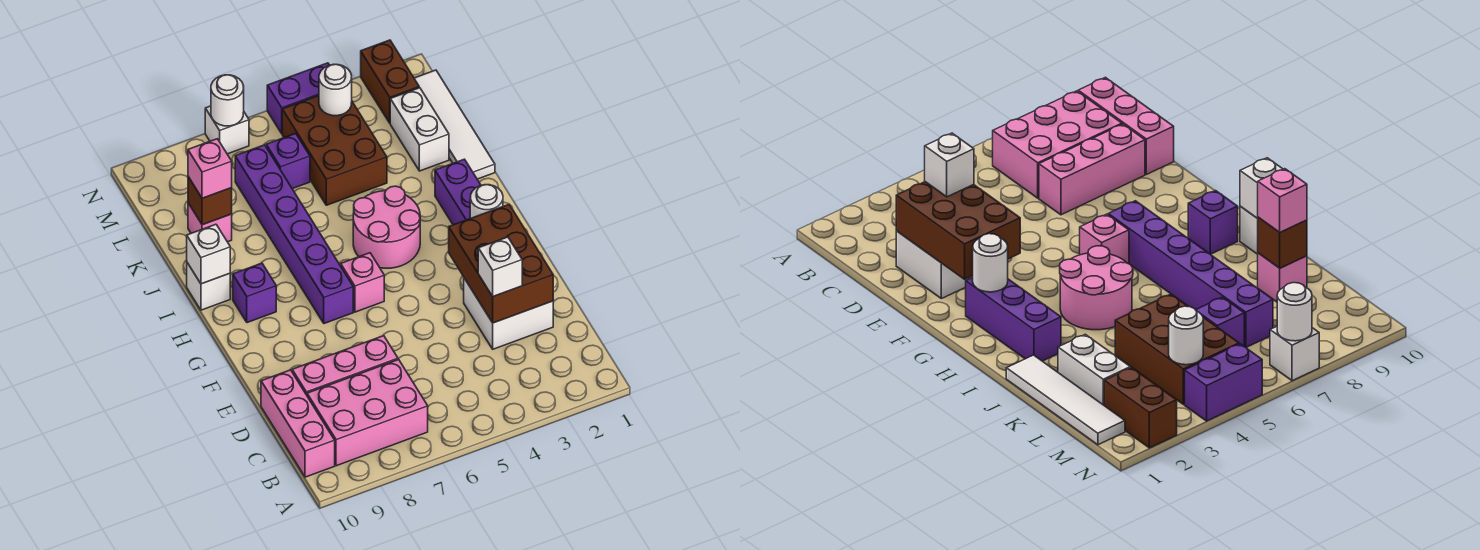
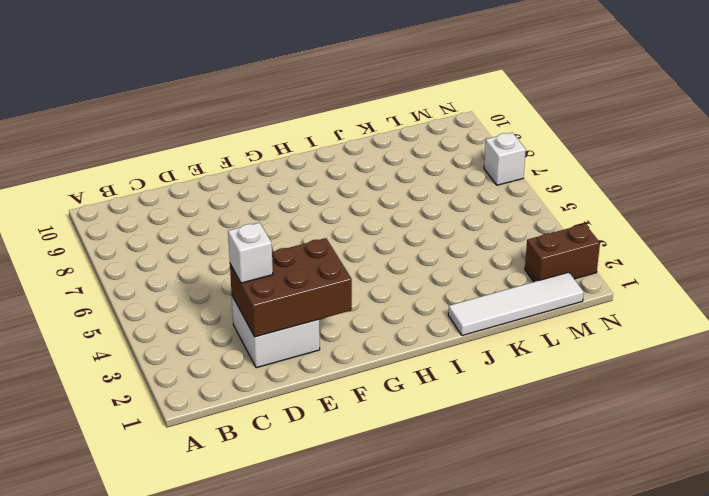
none -> pink brick B7:C9 level 1
none -> pink brick B10:D10 level 1
none -> pink brick D7:D9 level 1

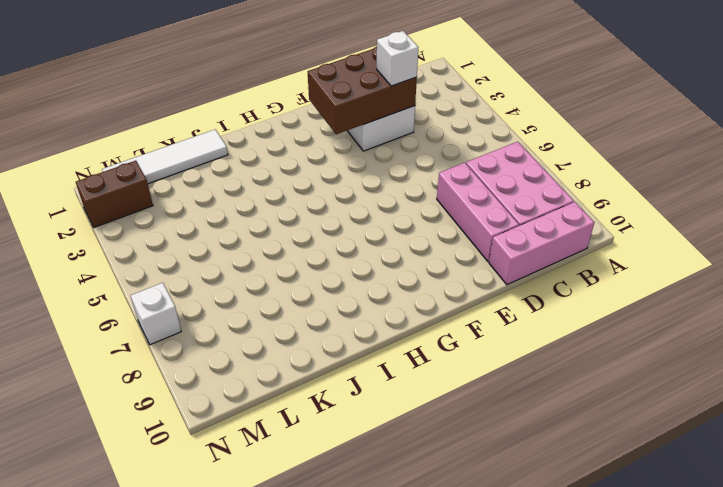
none -> purple brick G2:I2 level 1
none -> pink brick G6 level 1
none -> purple brick G7:L7 level 1

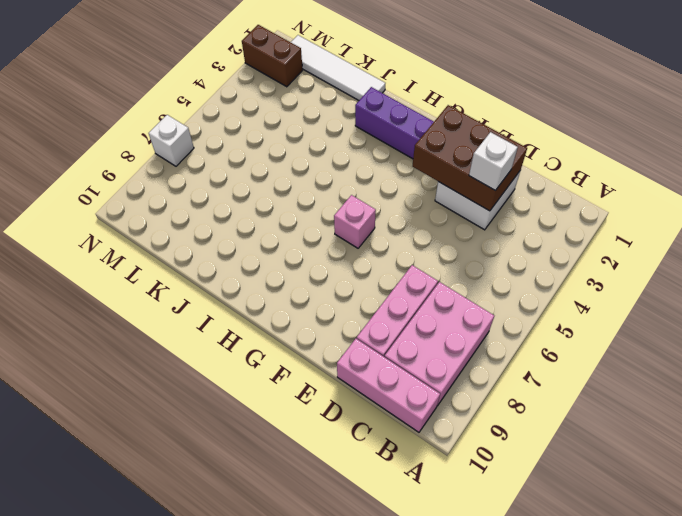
none -> purple brick G7:L7 level 1
none -> pink round brick H4:I5 level 1
none -> purple brick H9 level 1

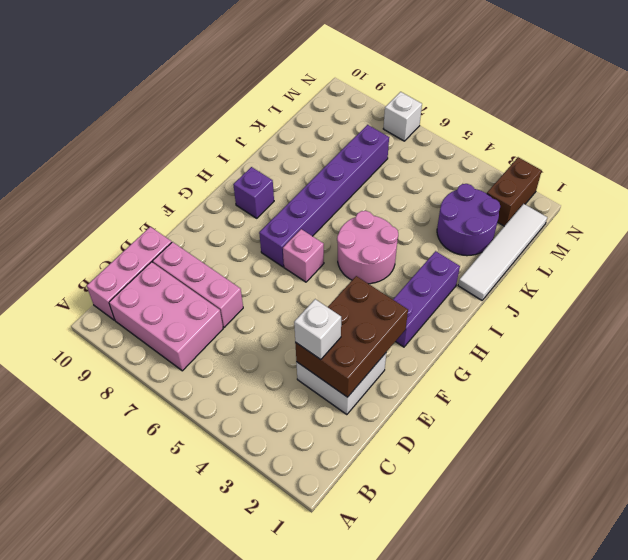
purple round brick K2:L3 level 1 -> white brick K2:L2 level 1
none -> white brick I10 level 1
none -> brown brick K4:M5 level 1
none -> pink brick K9 level 1

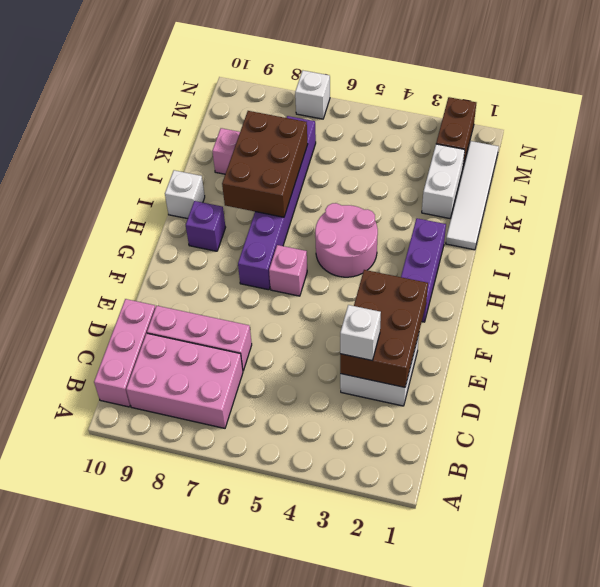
brown brick I7:K8 level 2 -> brown brick K4:M5 level 1
none -> purple brick L6 level 1
none -> purple brick N4:N5 level 1
none -> white round brick G2 level 2

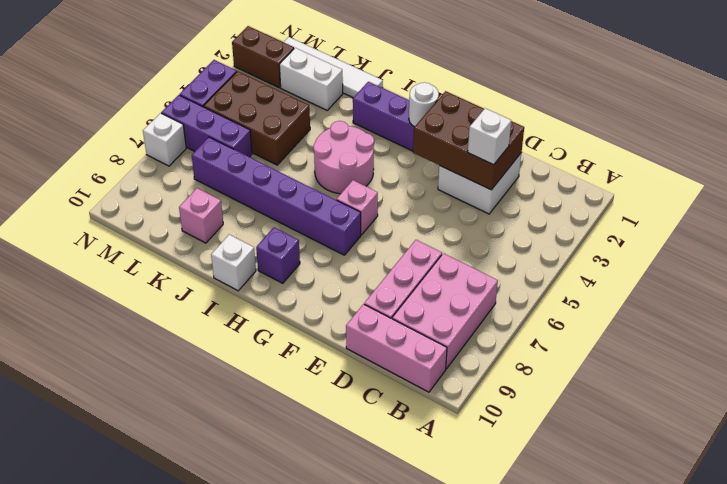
purple brick L6:N6 level 1 -> purple brick L6 level 1
none -> white brick I10 level 2
none -> brown brick K9 level 2
none -> white round brick M4 level 2

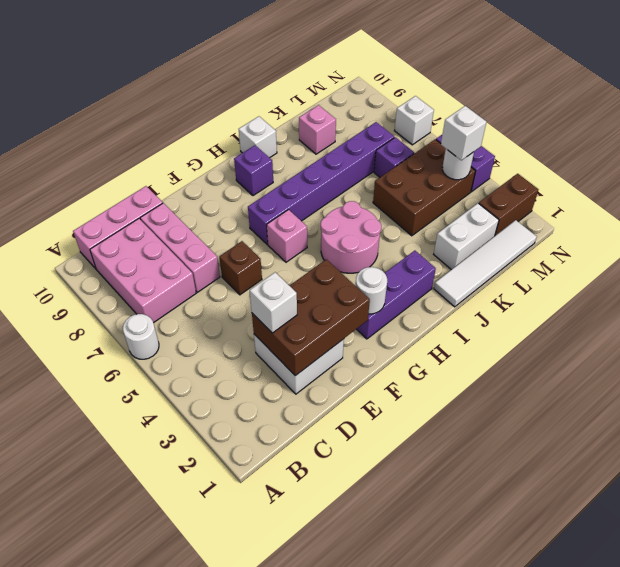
white round brick A6 level 1 -> white round brick N7 level 2
brown brick E6 level 1 -> brown brick K9 level 2
white brick M4 level 3 -> white brick I10 level 2
none -> pink brick K9 level 3

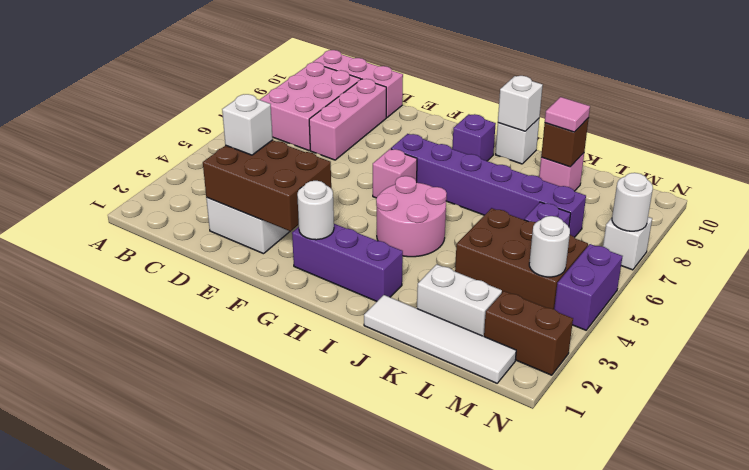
pink tile K9 level 3 -> pink brick K9 level 3

